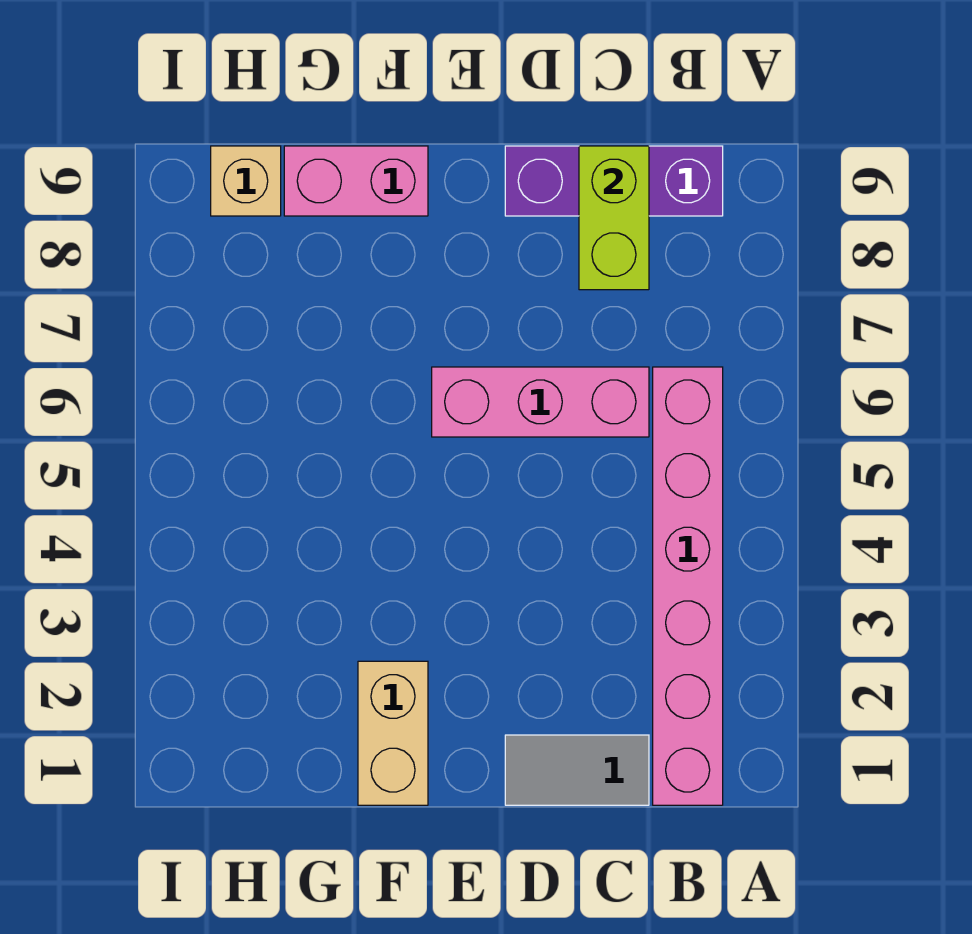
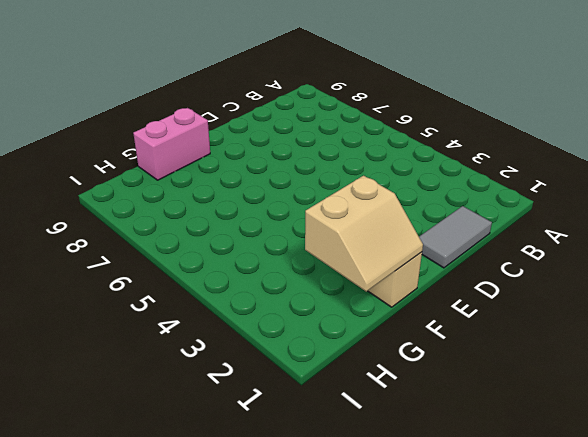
tan slope F1:G2 level 2 top 2 -> none
none -> pink brick B1:B6 level 1
none -> purple brick B9:D9 level 1

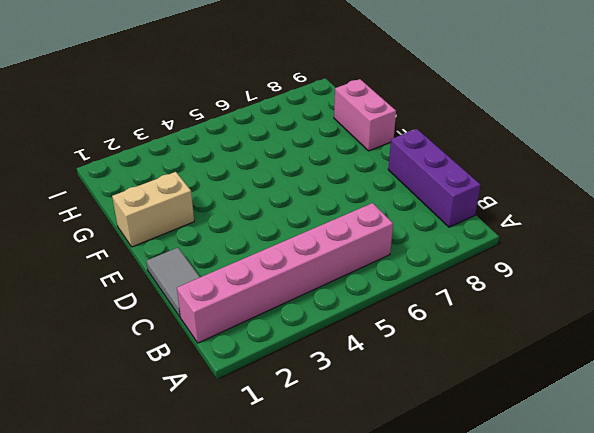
none -> pink brick C6:E6 level 1
none -> tan brick H9 level 1

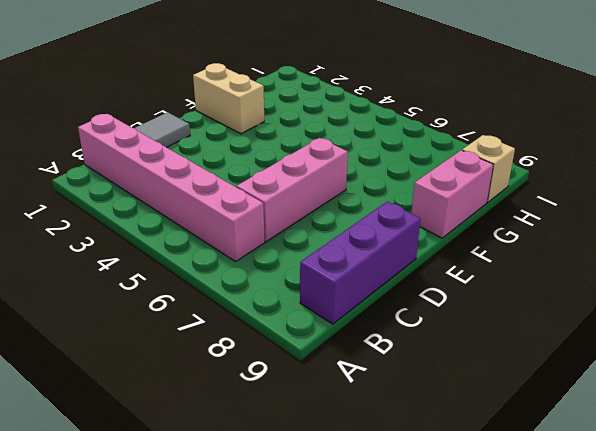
none -> lime brick C8:C9 level 2

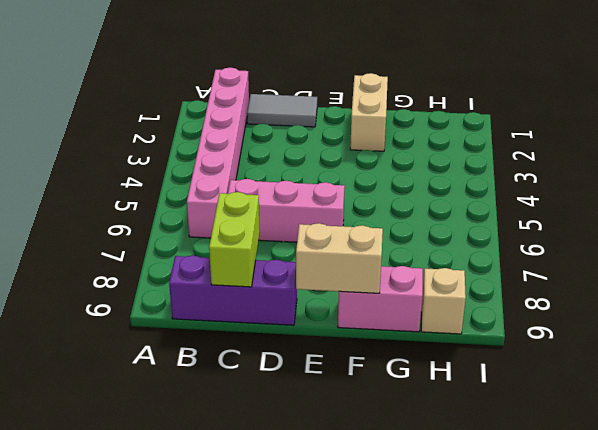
tan brick E9:F9 level 2 -> none

